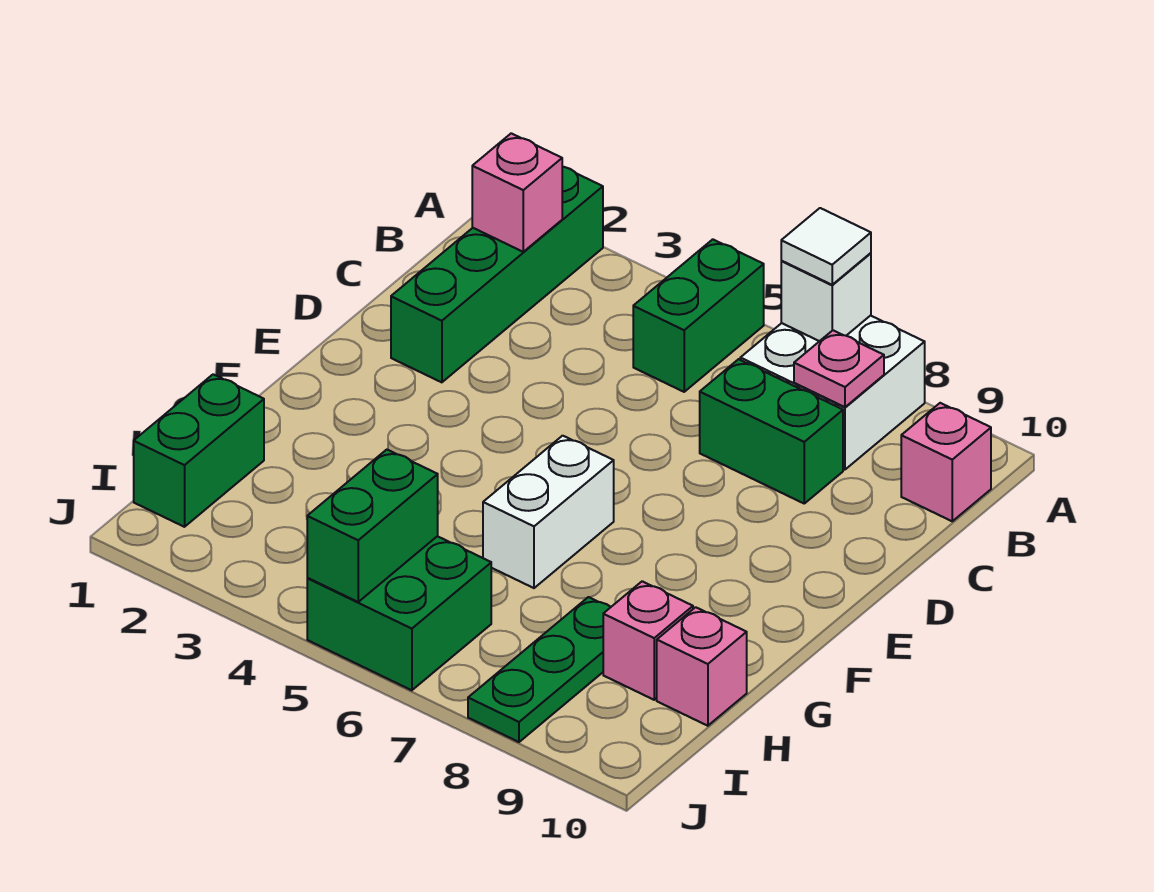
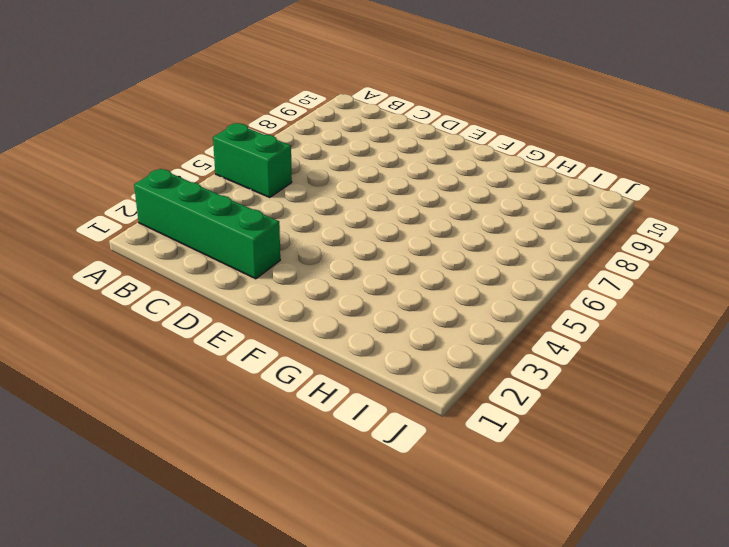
none -> white brick A7:B8 level 1
none -> pink brick B10 level 1
none -> green brick C7:C8 level 1

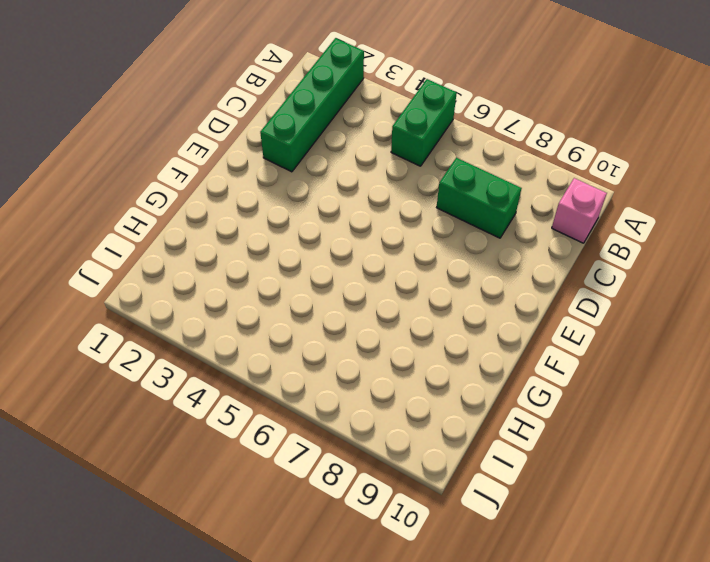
none -> white brick A7:B8 level 1
none -> white brick F6:G6 level 1
none -> green brick H1:I1 level 1

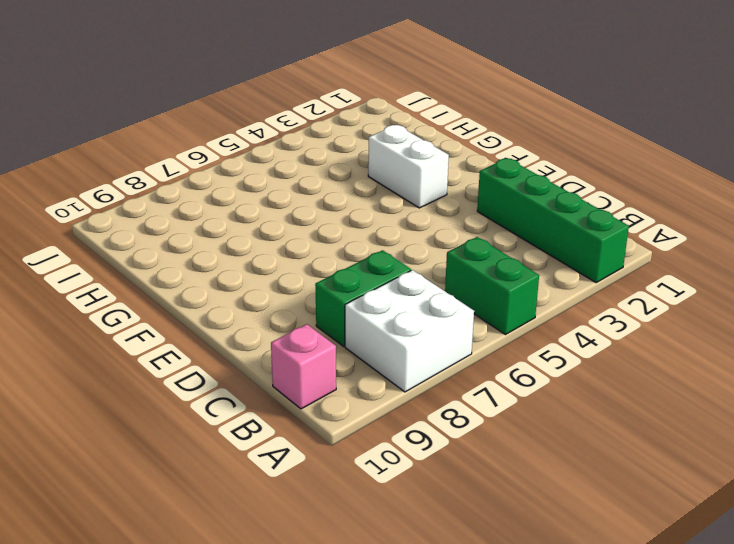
white brick F3:G3 level 1 -> white brick F6:G6 level 1
none -> green brick H1:I1 level 1
none -> green plate H8:J8 level 1
none -> pink brick H9 level 1

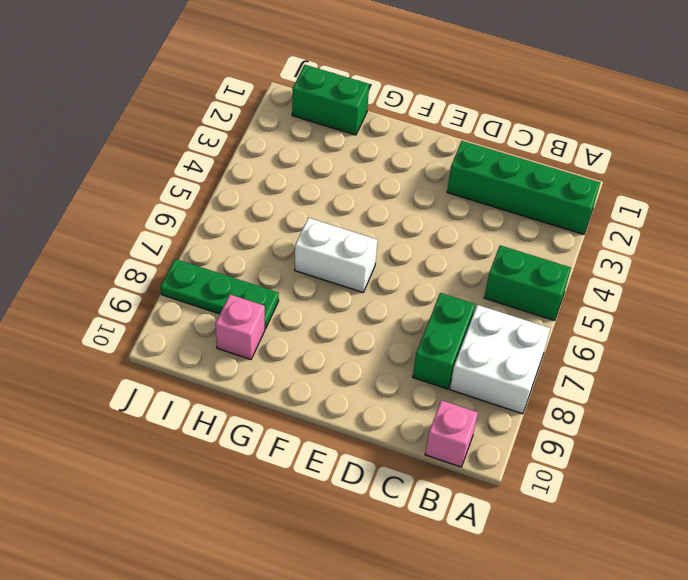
none -> pink brick H10 level 1
none -> green brick I5:J6 level 1
none -> white brick A7 level 2

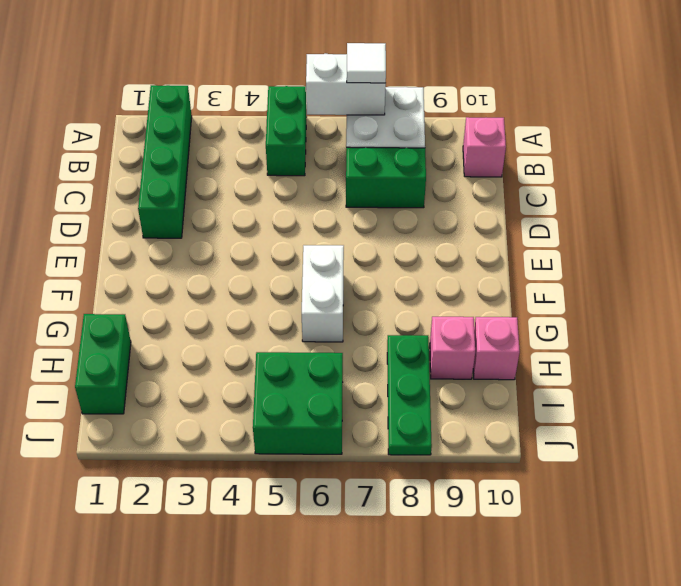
white brick A6:A7 level 2 -> white brick A7 level 2
none -> pink brick B2 level 2
none -> pink plate B8 level 2
none -> green brick I5:J5 level 2

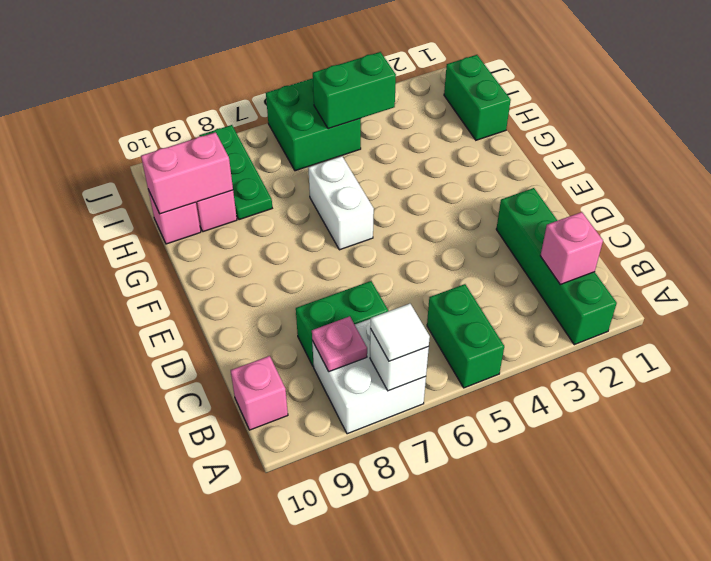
pink brick H9:H10 level 2 -> none
green brick I4:I5 level 2 -> green brick I5:J5 level 2

